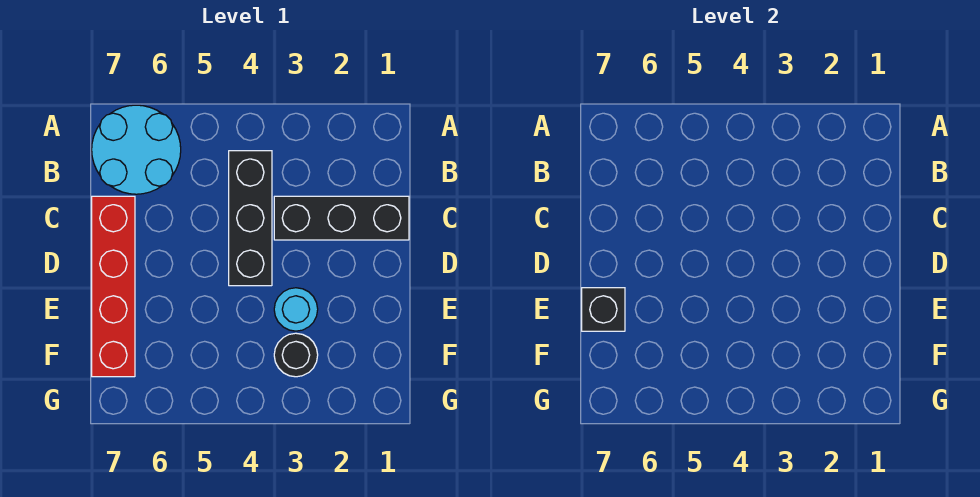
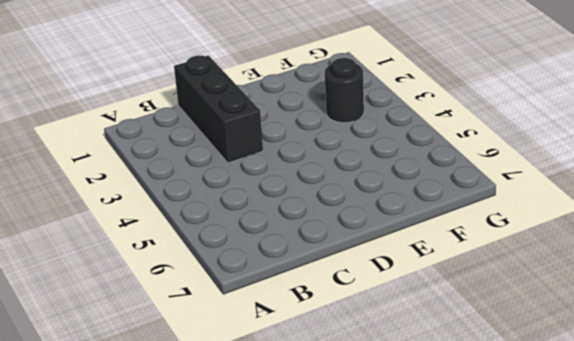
none -> cyan round brick A6:B7 level 1
none -> black brick B4:D4 level 1

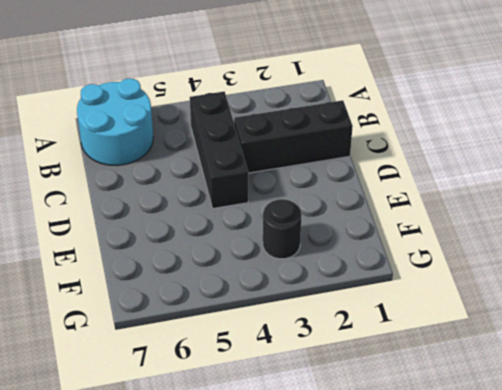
none -> red brick C7:F7 level 1
none -> cyan round brick E3 level 1

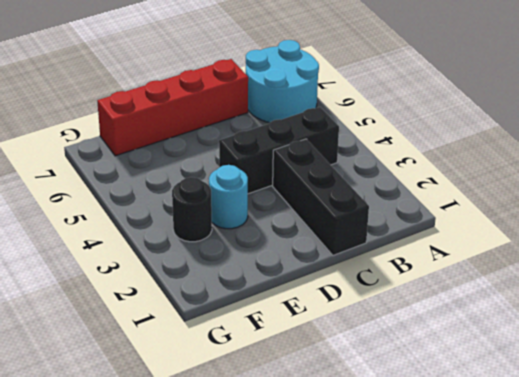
none -> black brick E7 level 2

